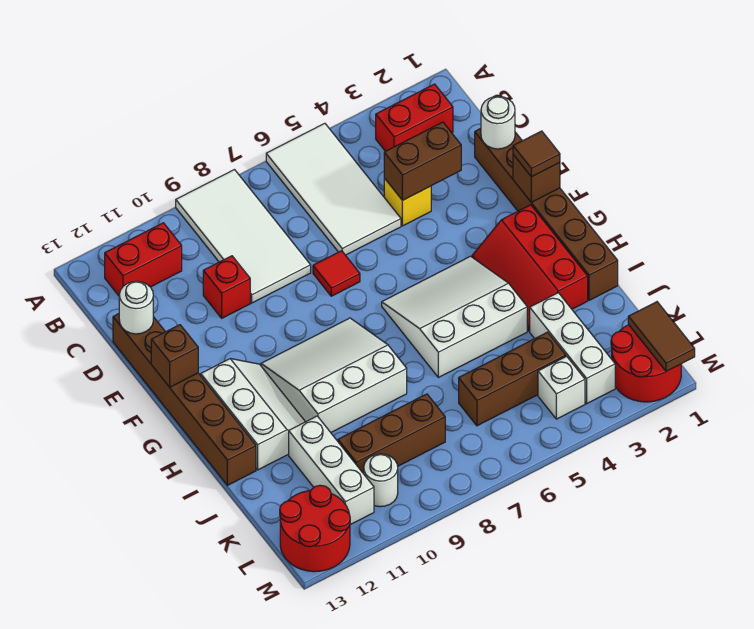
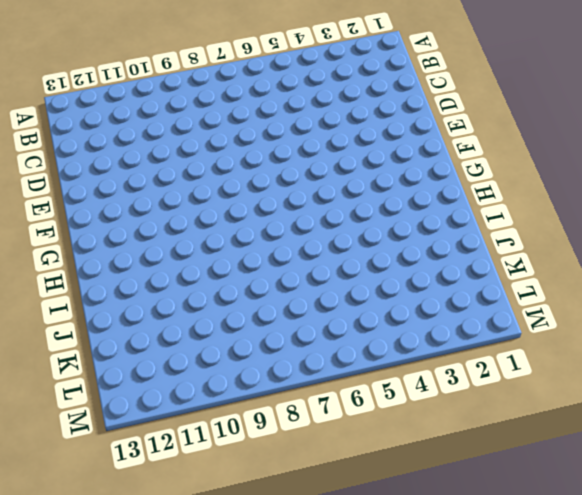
none -> white tile A5:D6 level 1
none -> white tile A8:D9 level 1
none -> red brick B2:B3 level 1

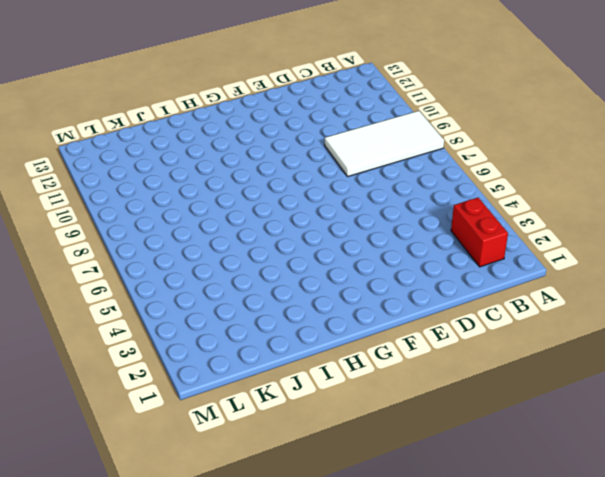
none -> white tile A5:D6 level 1
none -> red brick B11:B12 level 1
none -> brown brick D1:I1 level 1

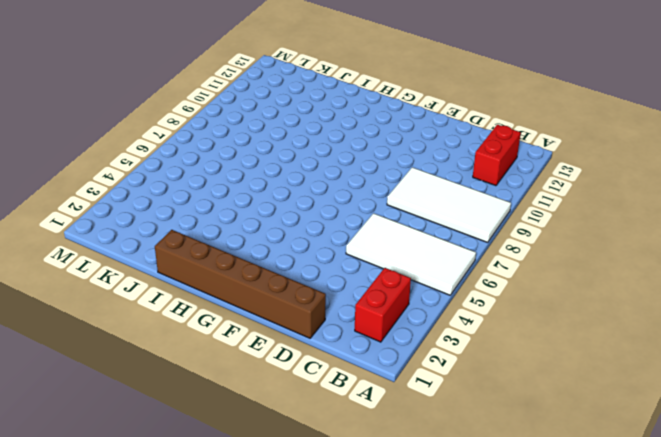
none -> yellow brick D4 level 1
none -> red brick D10 level 1
none -> brown brick D13:I13 level 1

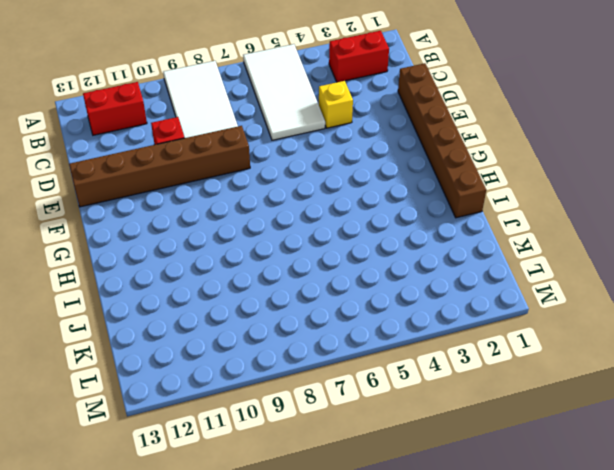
brown brick E8:E13 level 1 -> brown brick D13:I13 level 1
none -> red tile E7 level 1
none -> red slope G2:I3 level 1 top 2
none -> white slope G4:I6 level 1 top I

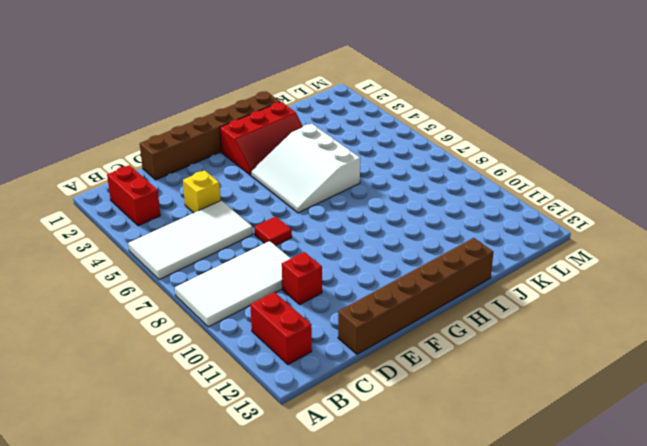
none -> white slope G8:I10 level 1 top I
none -> white slope G11:I12 level 1 top 12
none -> white brick J3:L3 level 1

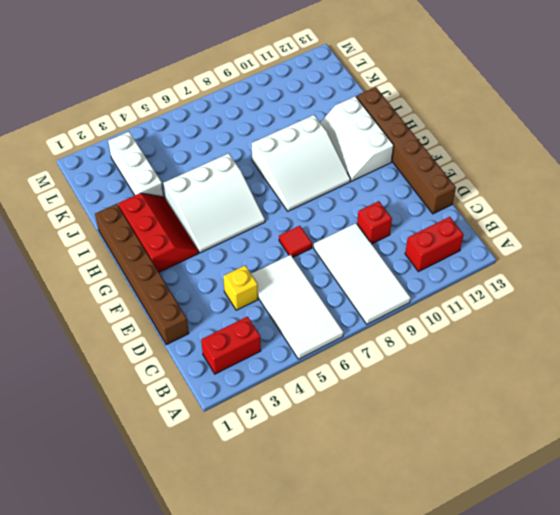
none -> white brick J11:L11 level 1
none -> brown brick K4:K6 level 1
none -> brown brick K8:K10 level 1

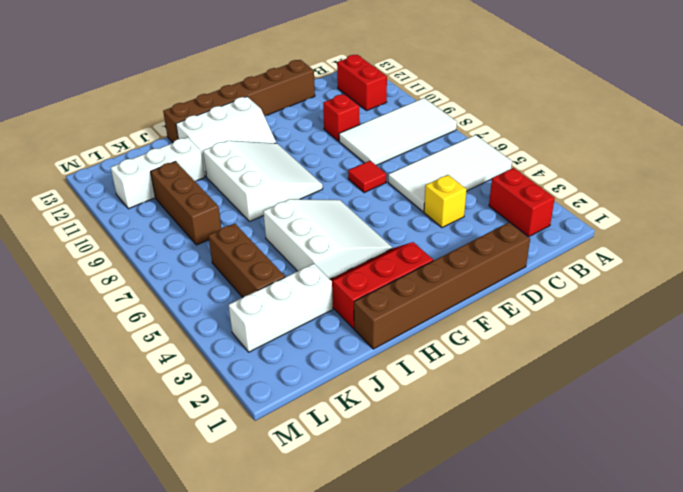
none -> red round brick L1:M2 level 1
none -> white brick L4 level 1
none -> white round brick L10 level 1

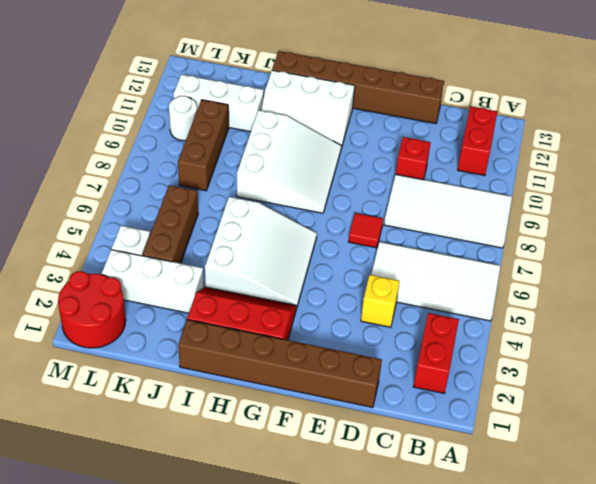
none -> red round brick L12:M13 level 1
none -> white round brick D1 level 2
none -> brown brick D3:D4 level 2

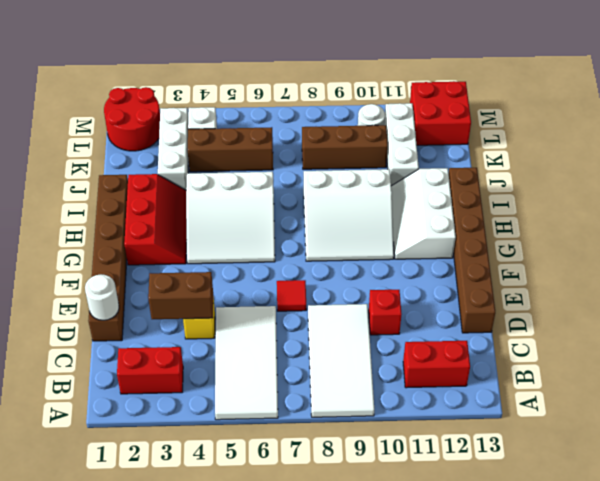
red brick L12:M13 level 1 -> red round brick L12:M13 level 1
none -> white round brick D13 level 2
none -> brown brick F1 level 2
none -> brown brick F13 level 2

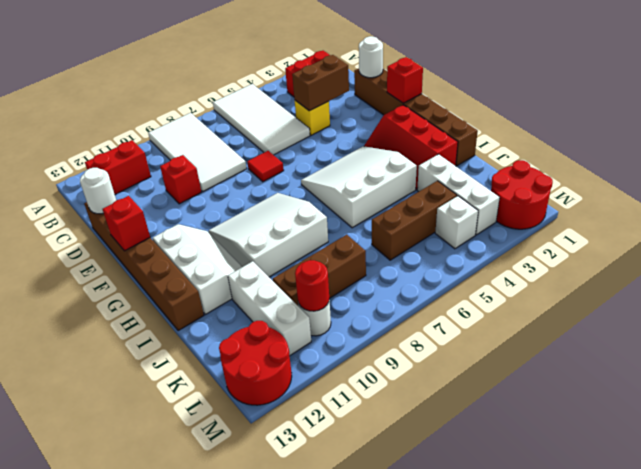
red brick F1 level 2 -> brown brick F1 level 2
red brick F13 level 2 -> brown brick F13 level 2
red round brick L10 level 2 -> none
none -> brown tile L1:M1 level 2
none -> brown tile F1 level 3

